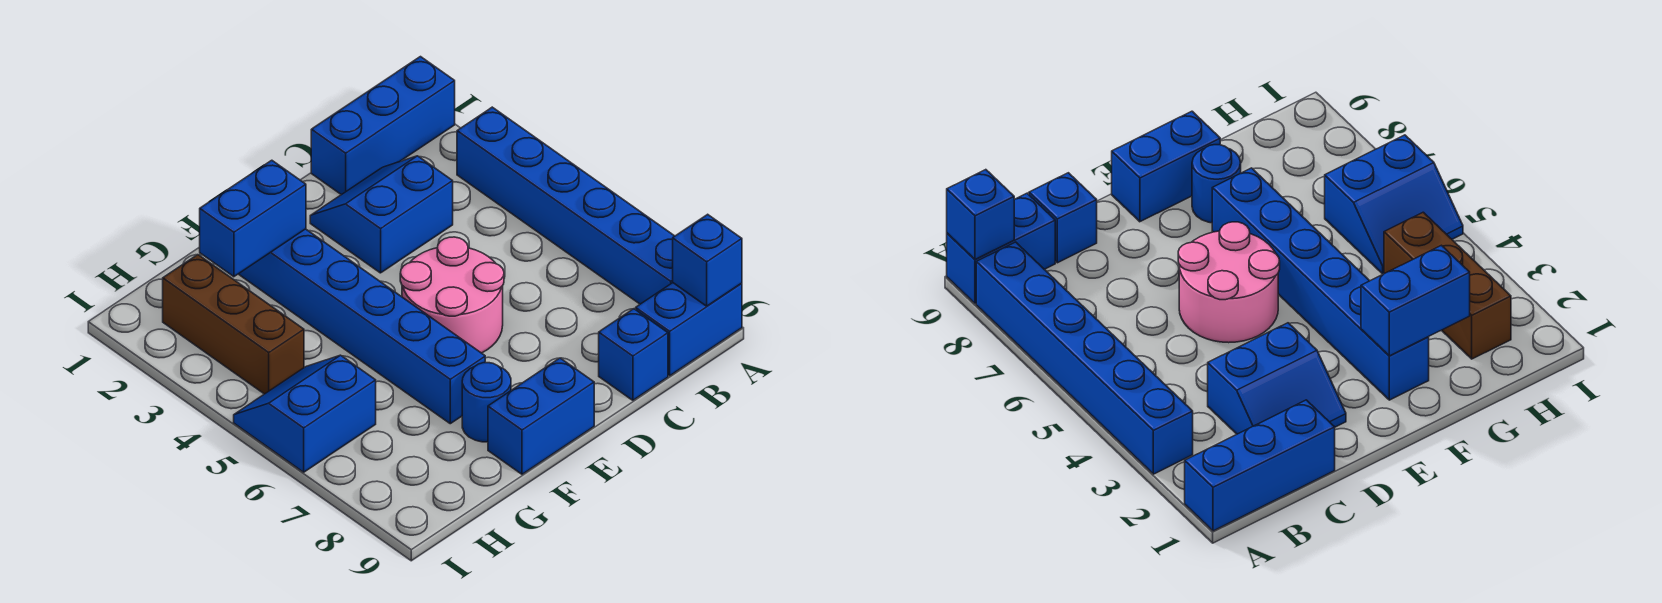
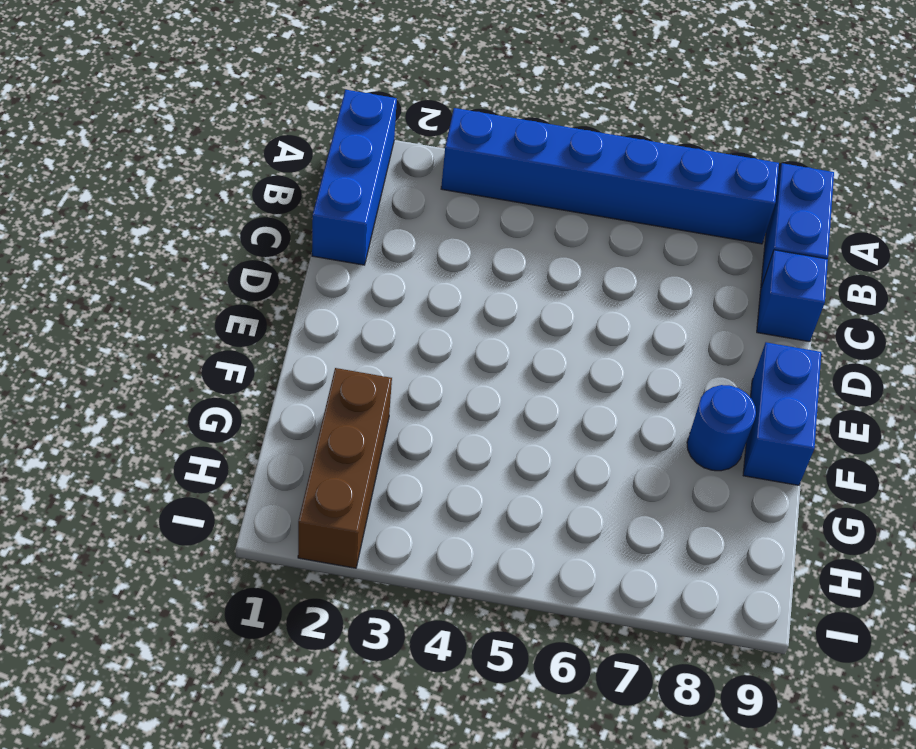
brown brick G2:I2 level 1 -> brown brick H2:H4 level 1
none -> blue slope C2:D3 level 1 top 3
none -> pink round brick D5:E6 level 1
none -> blue brick F2:F7 level 1

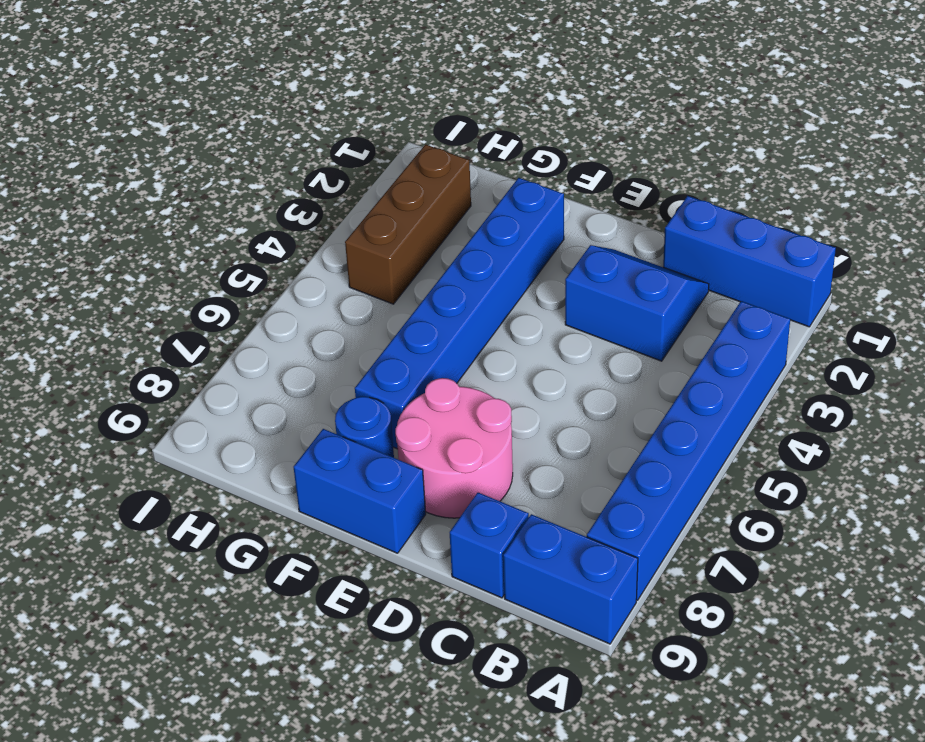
pink round brick D7:E8 level 1 -> pink round brick D5:E6 level 1
none -> blue slope H5:I6 level 1 top 6
none -> blue brick A9 level 2
none -> blue brick F2:G2 level 2

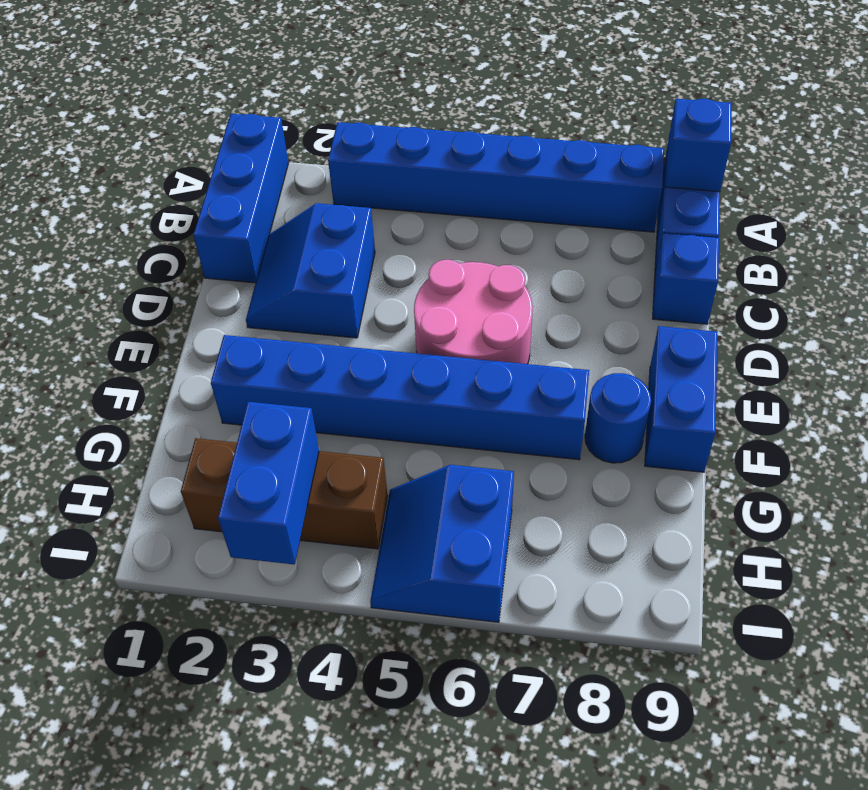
blue brick H3:I3 level 2 -> blue brick F2:G2 level 2

